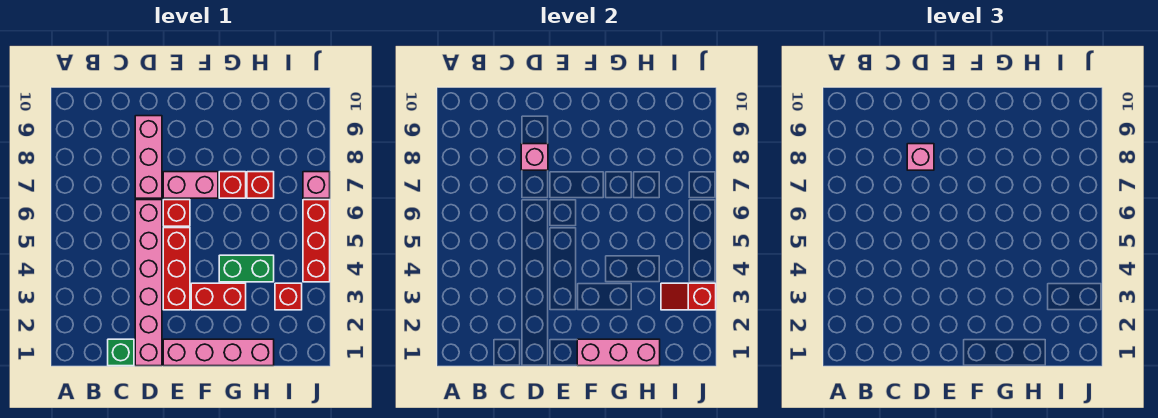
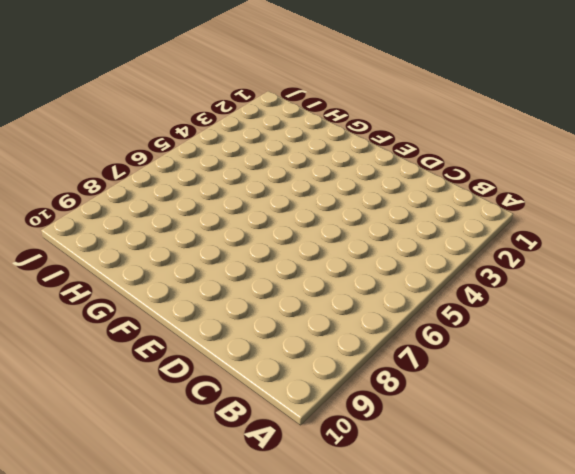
none -> green brick C1 level 1
none -> pink brick D1:D6 level 1
none -> pink brick D7:D9 level 1

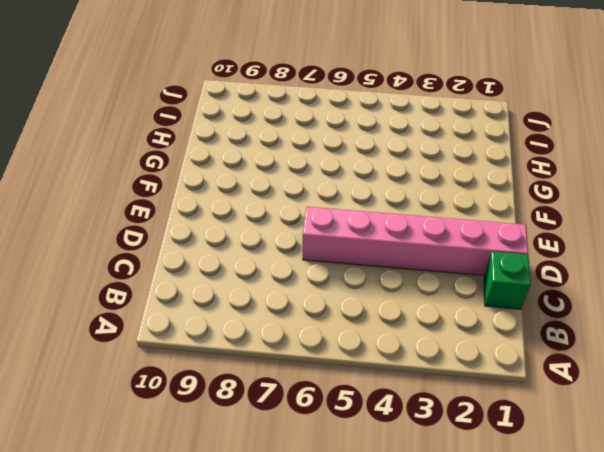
none -> pink brick D7:D9 level 1
none -> pink brick E1:H1 level 1
none -> red brick E3:E5 level 1

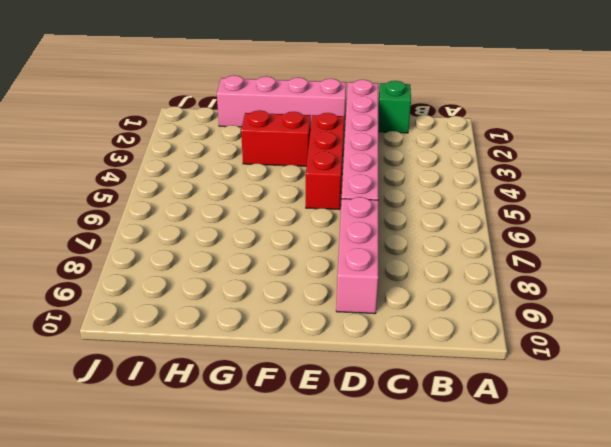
none -> red brick E6 level 1
none -> pink brick E7:F7 level 1
none -> green brick G4:H4 level 1

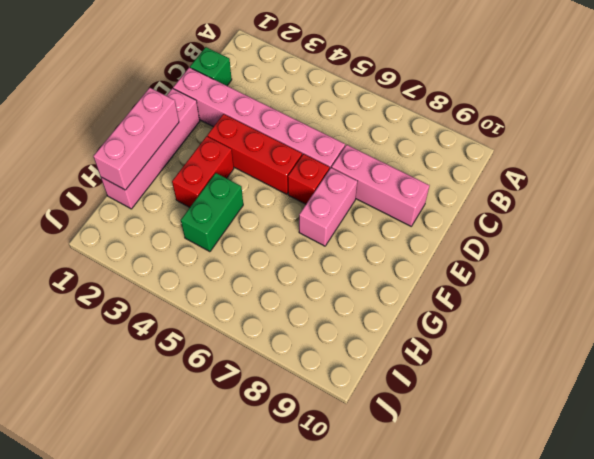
none -> red brick G7 level 1
none -> red brick H7 level 1
none -> red brick I3 level 1

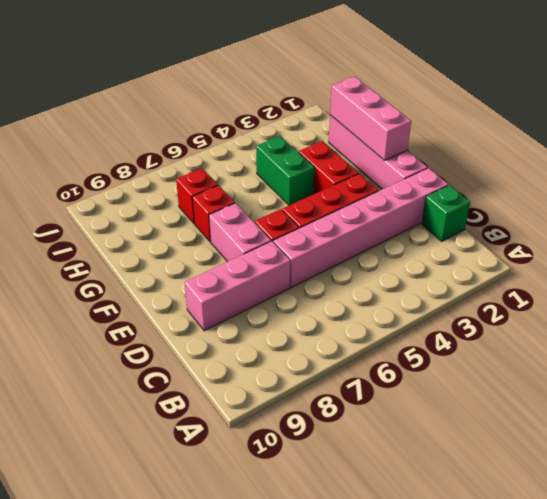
none -> red brick I3 level 1
none -> red brick J4:J6 level 1
none -> pink brick J7 level 1

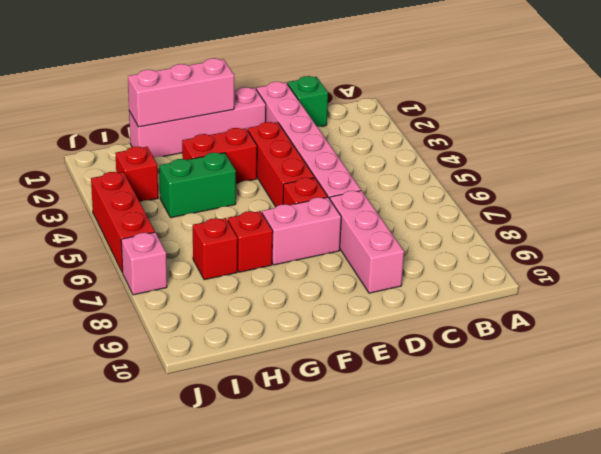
none -> pink brick D8 level 2
none -> red slope I3:J3 level 2 top J
none -> pink brick D8 level 3

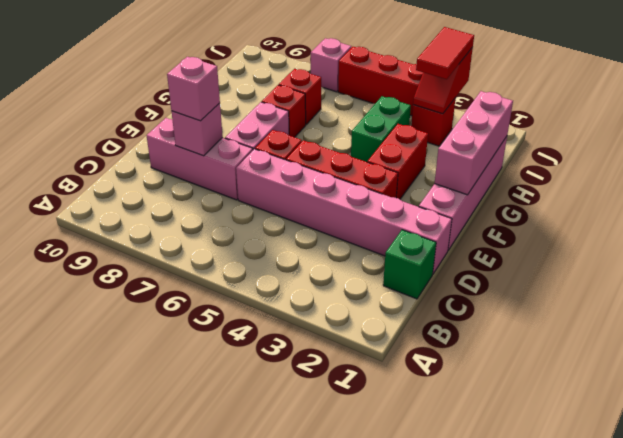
red tile I3:J3 level 3 -> none

